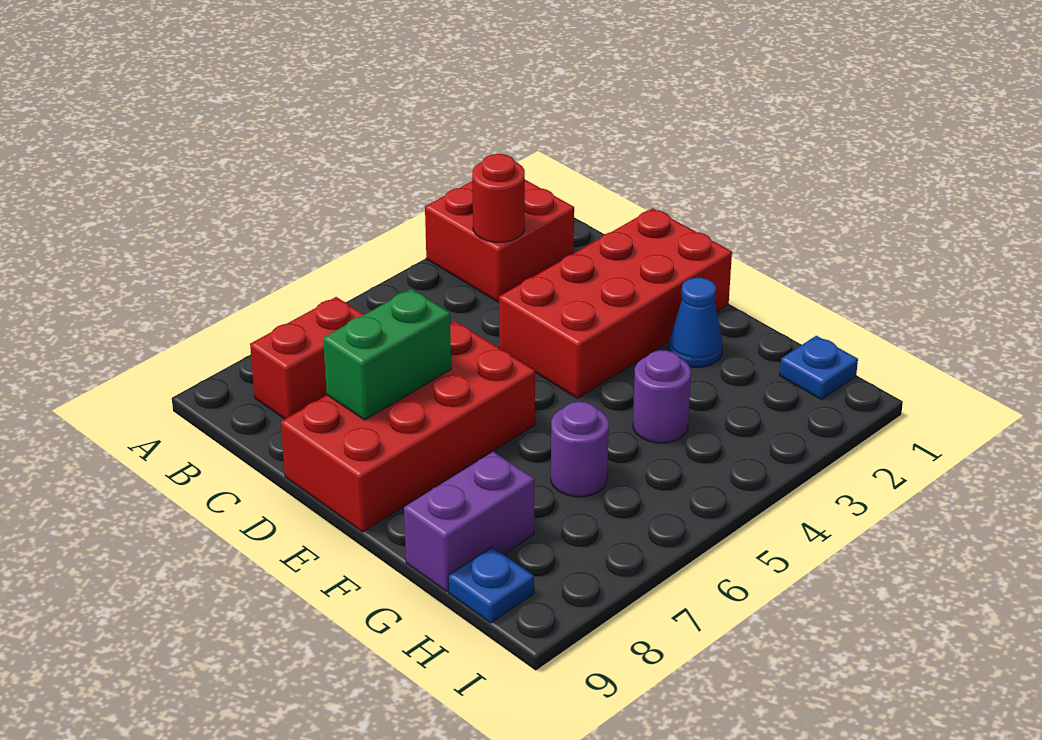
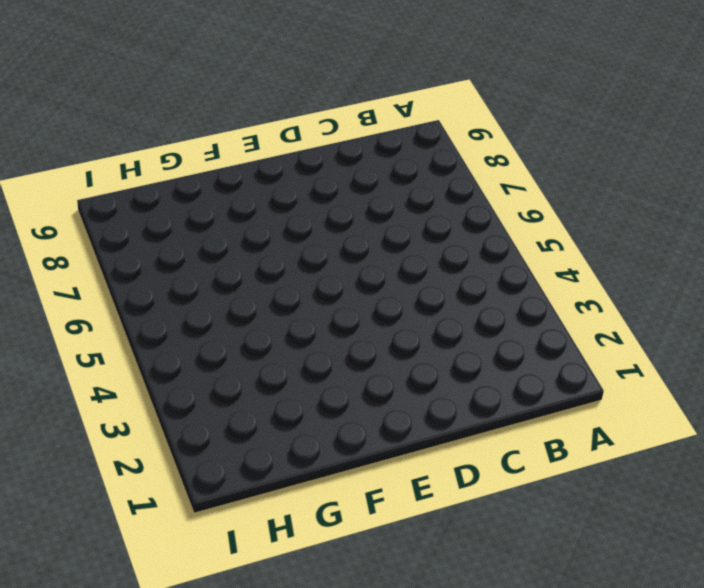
none -> red brick A2:B3 level 1
none -> red brick B7:B8 level 1
none -> red brick D1:E4 level 1

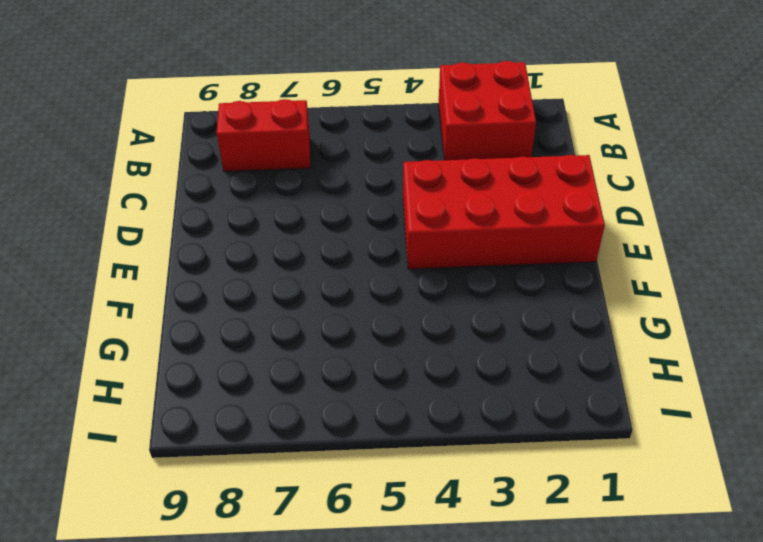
none -> red brick D6:E9 level 1
none -> blue cone F2 level 1
none -> purple round brick G4 level 1

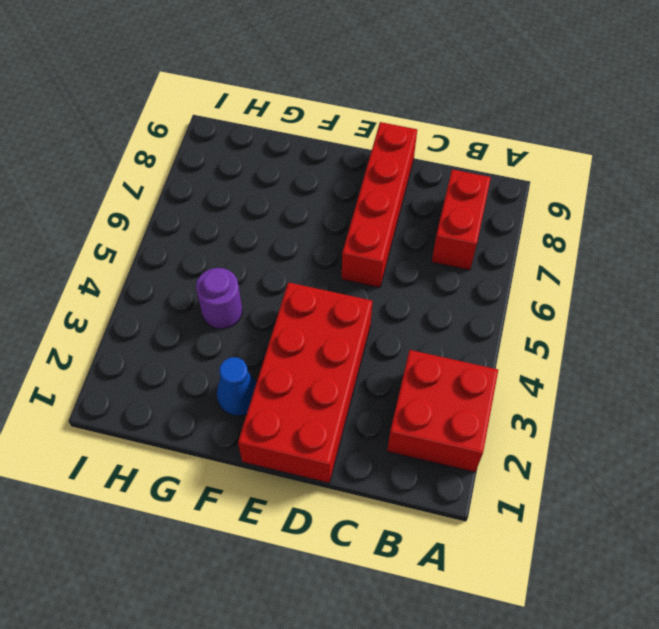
red brick D6:D9 level 1 -> red brick D6:E9 level 1
none -> purple round brick G6 level 1
none -> purple brick G8:G9 level 1
none -> blue plate H1 level 1

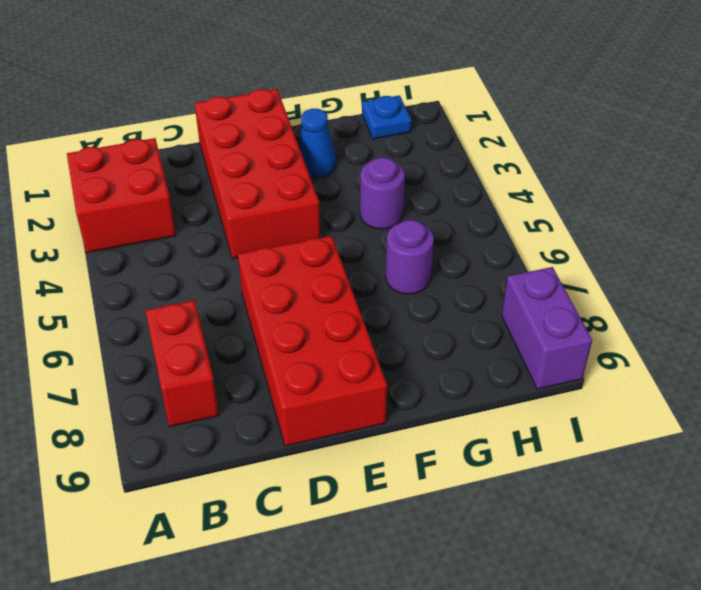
purple brick I8:I9 level 1 -> purple brick G8:G9 level 1
none -> blue plate H9 level 1
none -> red round brick B3 level 2
none -> green brick D7:D8 level 2

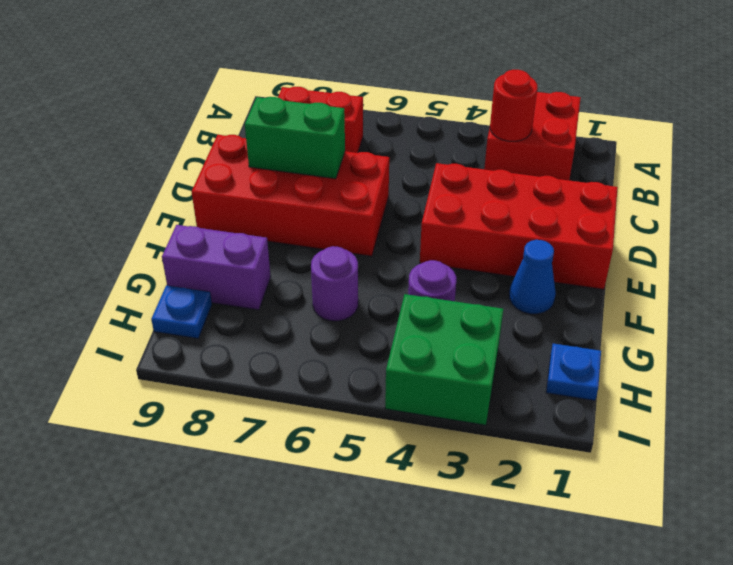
green brick H3:I4 level 1 -> none

